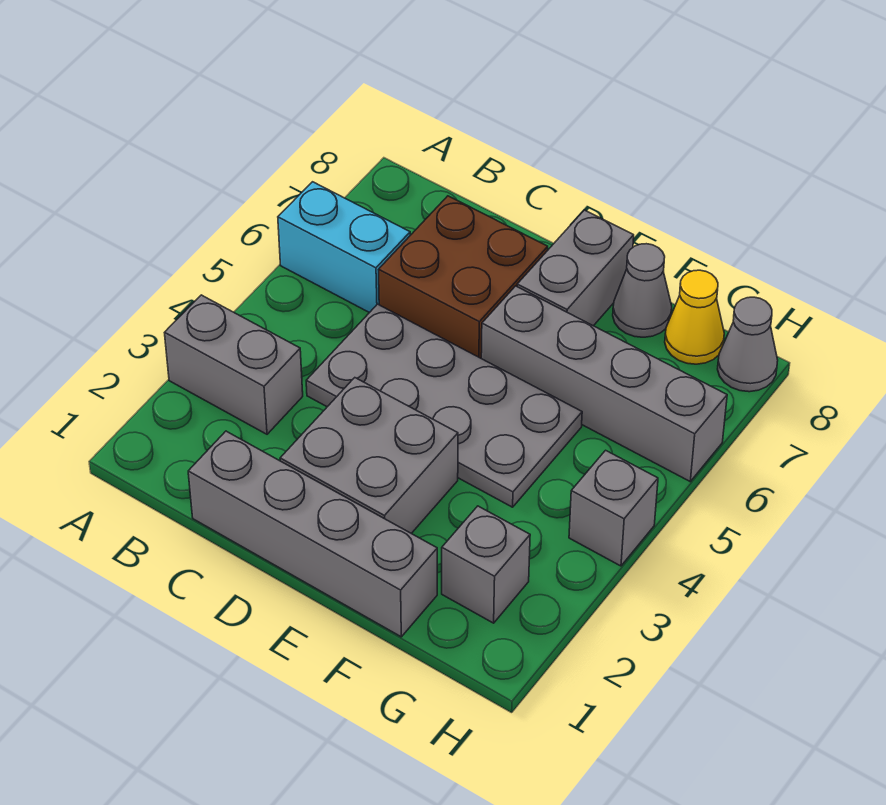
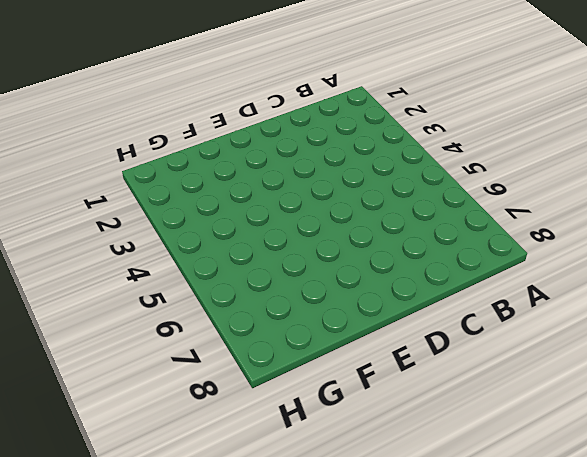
none -> grey brick A3:B3 level 1
none -> cyan brick A6:B6 level 1
none -> grey brick C1:F1 level 1

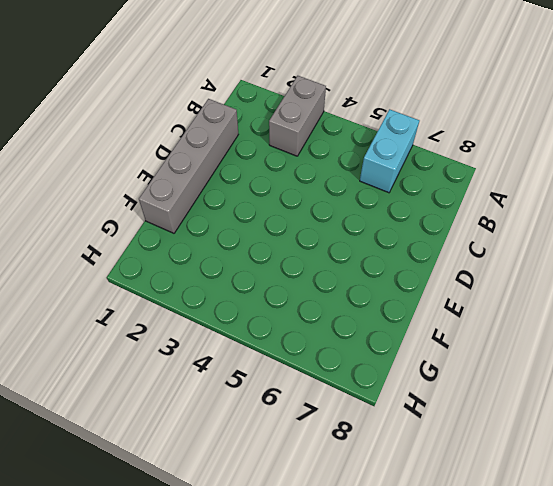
none -> grey plate C4:F5 level 1
none -> brown brick C6:D7 level 1
none -> grey brick D2:E3 level 1

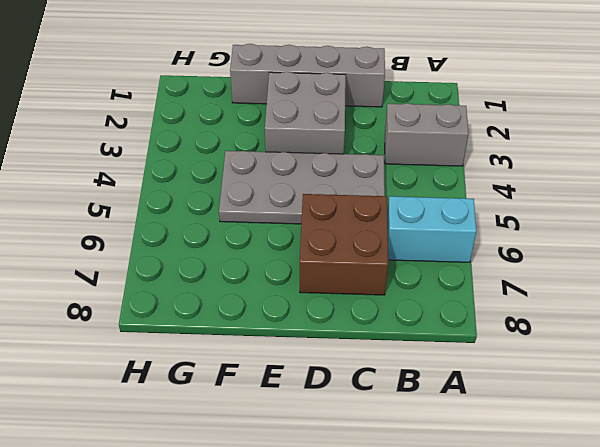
none -> grey brick E6:H6 level 1
none -> grey brick E7:E8 level 1
none -> grey cone F8 level 1

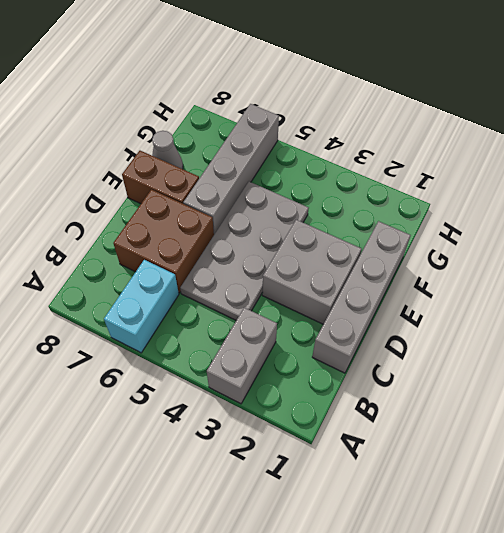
brown brick E7:E8 level 1 -> grey brick E7:E8 level 1
none -> grey brick G2 level 1
none -> yellow cone G8 level 1
none -> grey brick H4 level 1

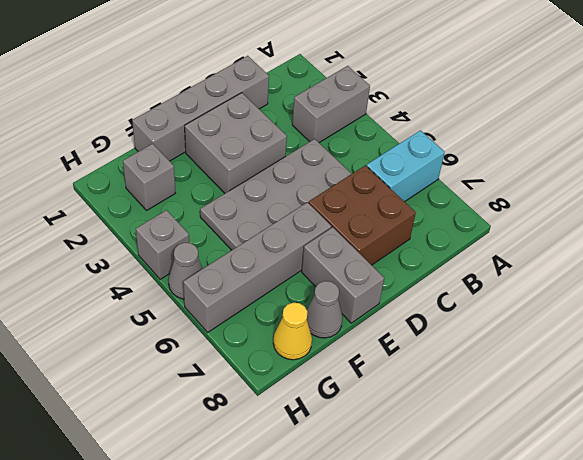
grey cone H5 level 1 -> grey cone H8 level 1

